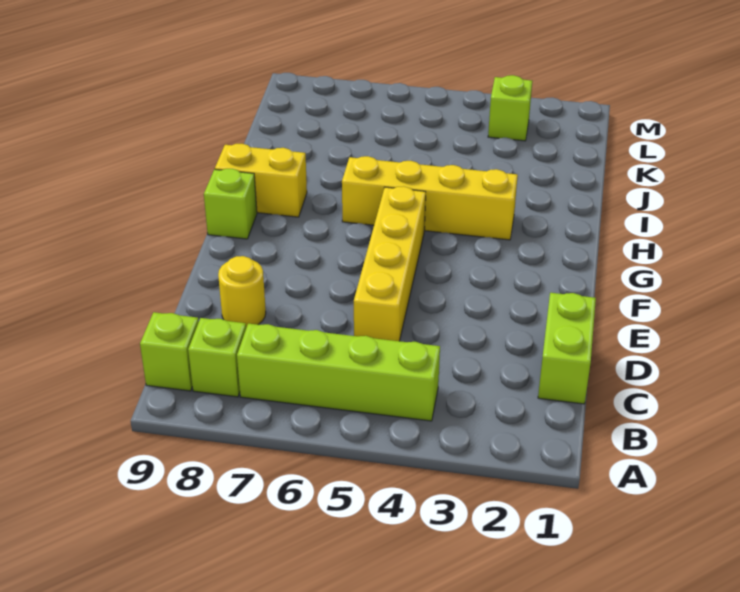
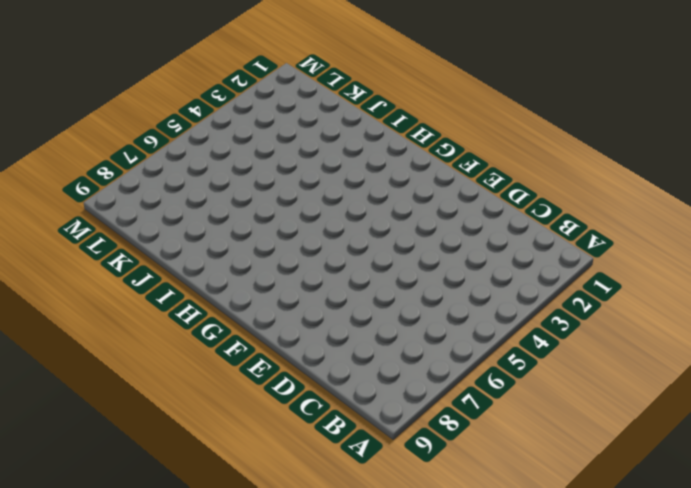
none -> lime brick B4:B7 level 1
none -> lime brick B8 level 1

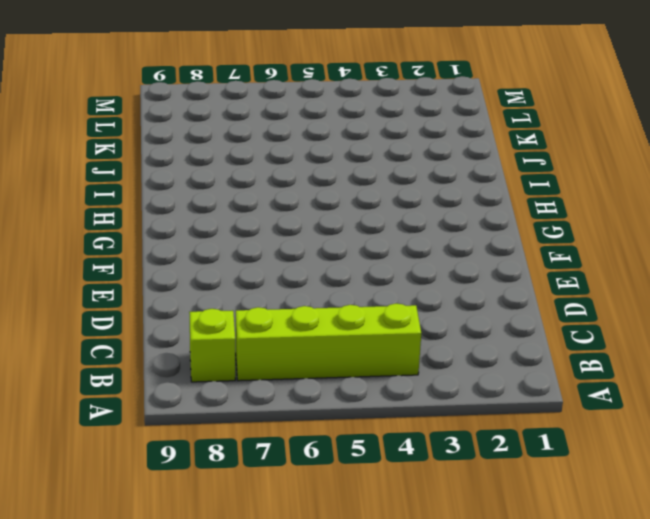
none -> lime brick B9 level 1
none -> lime brick C1:D1 level 1

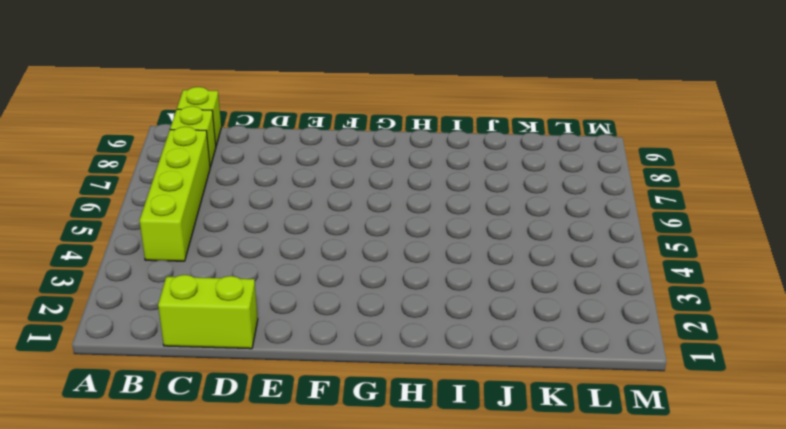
none -> yellow brick D5:G5 level 1
none -> yellow round brick D8 level 1

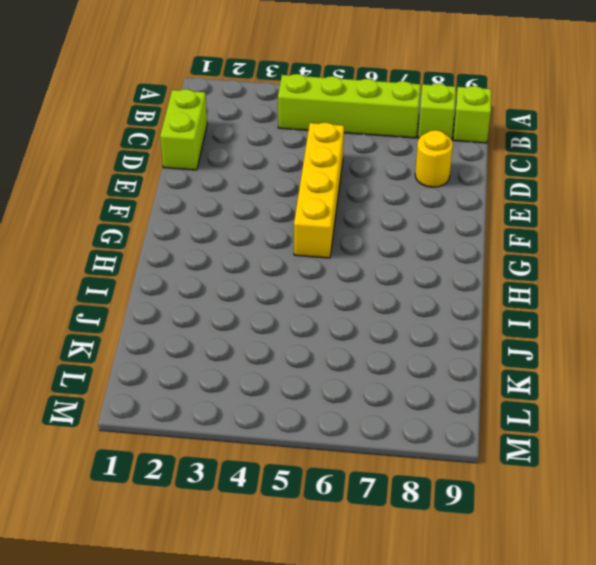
none -> lime brick G9 level 1
none -> yellow brick H3:H6 level 1

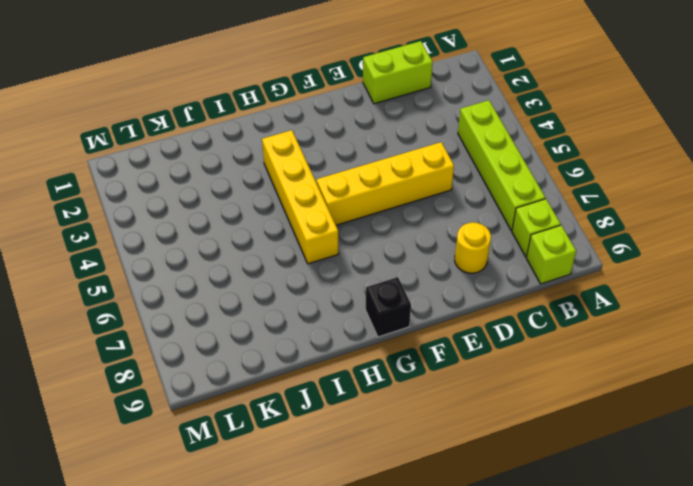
black brick G9 level 1 -> lime brick G9 level 1
none -> yellow brick H8:H9 level 1
none -> lime brick L3 level 1

